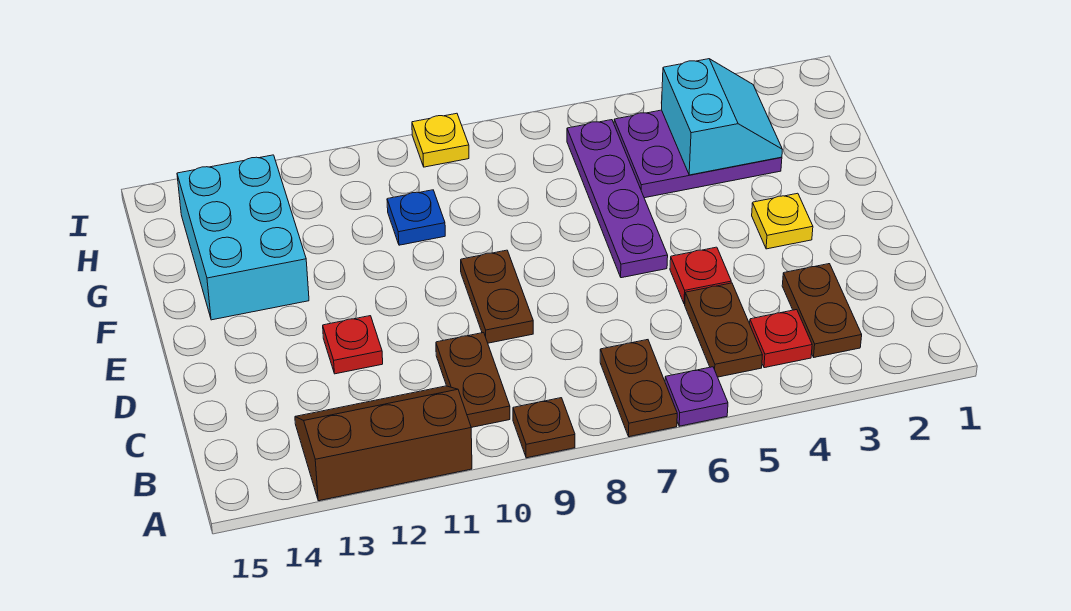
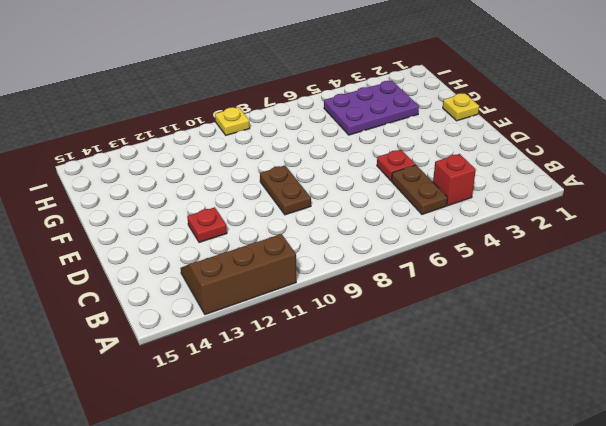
red brick B4 level 1 -> red plate B4 level 1
yellow plate F1 level 1 -> yellow plate E3 level 1
none -> purple plate A6 level 1
none -> brown plate A7:B7 level 1
none -> brown plate A9 level 1

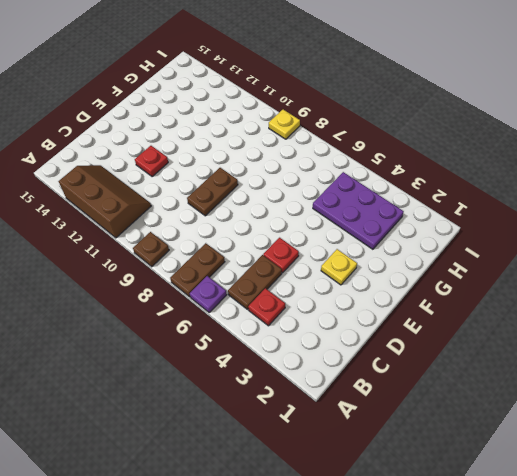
none -> brown plate B3:C3 level 1
none -> brown plate B10:C10 level 1
none -> purple plate E6:H6 level 1

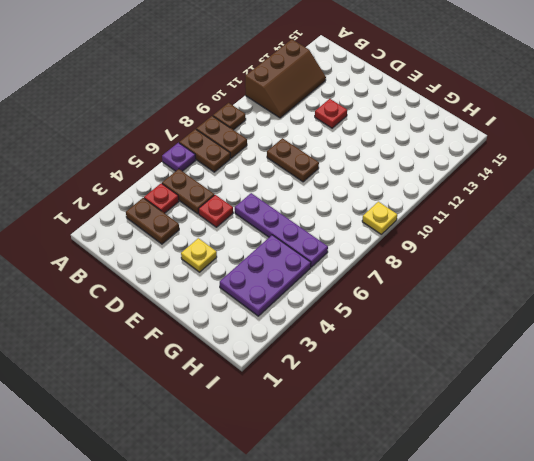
brown plate A8:B8 level 1 -> brown plate B10:C10 level 1
none -> cyan brick F13:H14 level 1
none -> blue plate G10 level 1
none -> cyan slope G3:H4 level 2 top 4

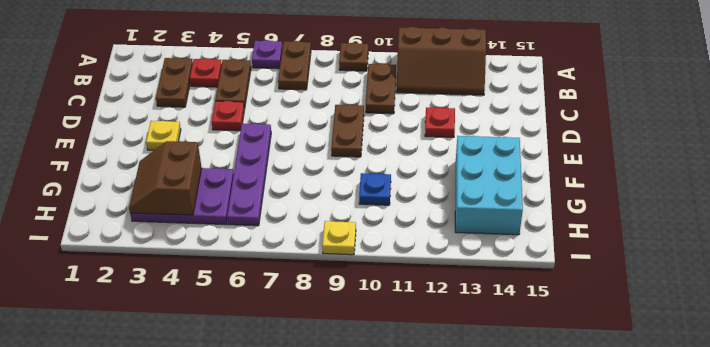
brown slope G3:H4 level 2 top 4 -> cyan slope G3:H4 level 2 top 4

